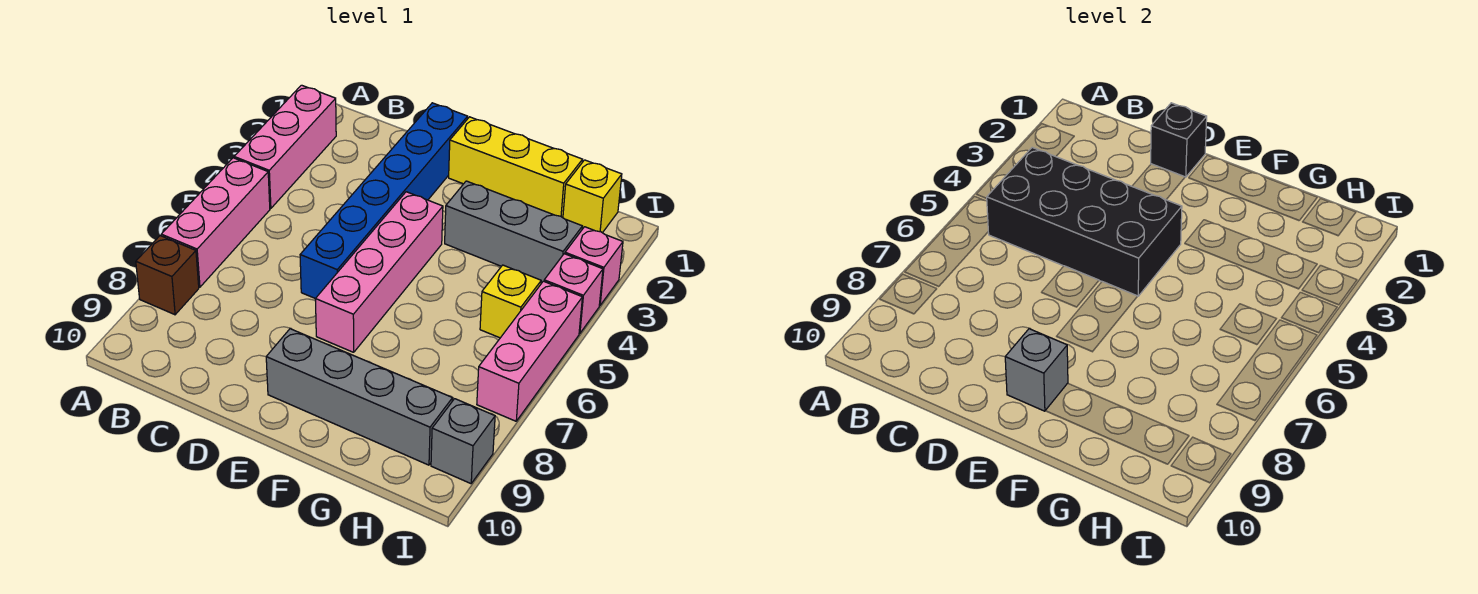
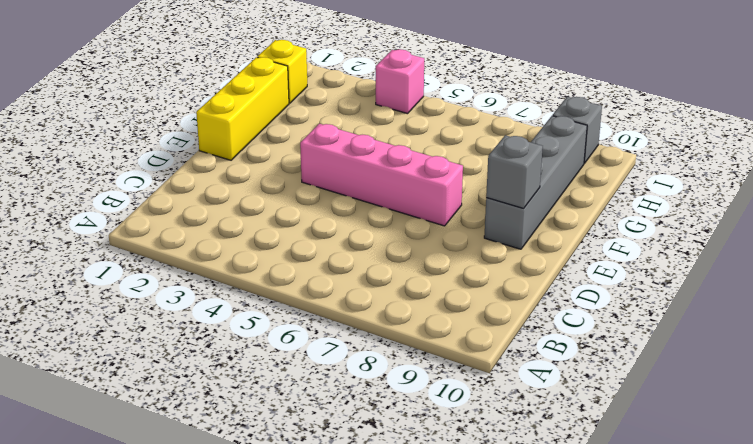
none -> pink brick A2:A4 level 1
none -> pink brick A5:A7 level 1
none -> brown brick A8 level 1

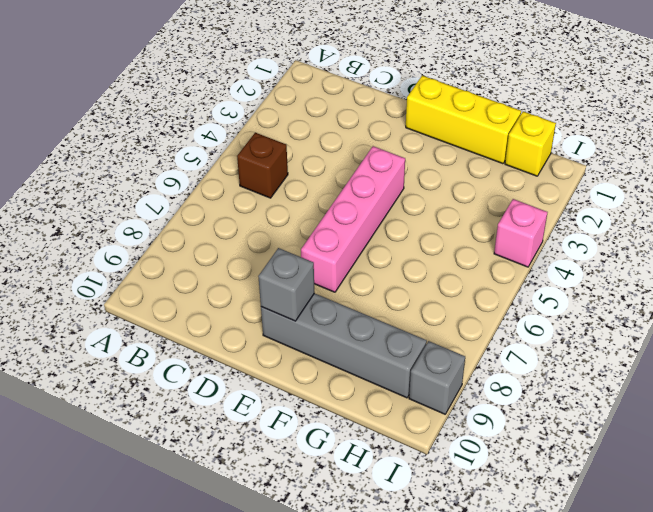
brown brick B5 level 1 -> brown brick A8 level 1
none -> pink brick A2:A4 level 1
none -> pink brick A5:A7 level 1
none -> blue brick D1:D6 level 1

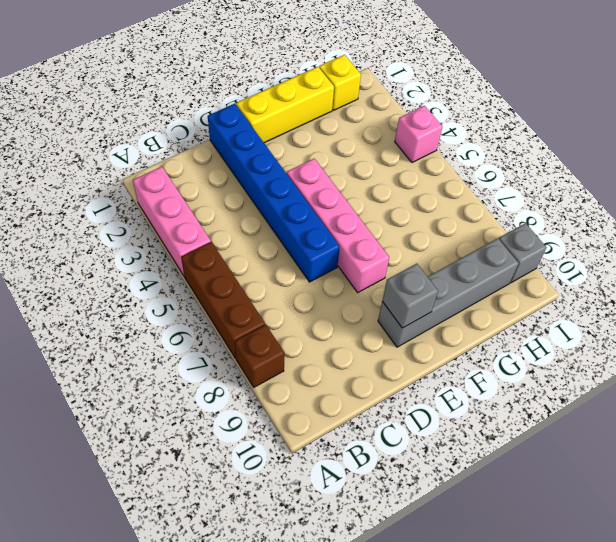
brown brick A5:A7 level 1 -> pink brick A5:A7 level 1
none -> grey brick F3:H3 level 1
none -> yellow brick H5 level 1
none -> pink brick I3 level 1

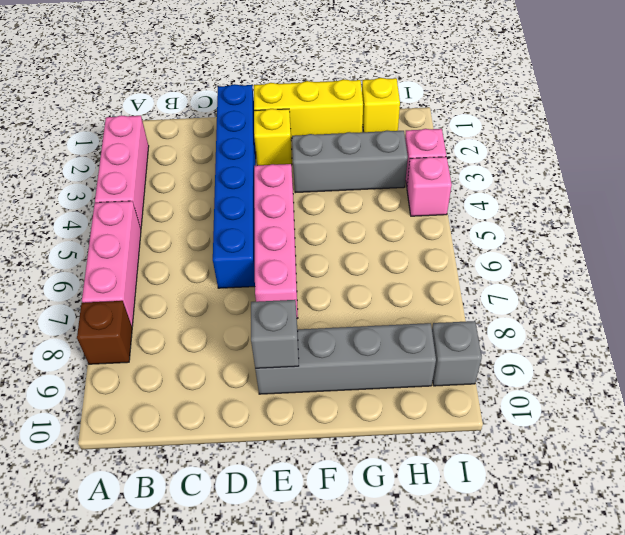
yellow brick E2 level 1 -> yellow brick H5 level 1
none -> pink brick I5:I7 level 1
none -> black brick B4:E5 level 2
none -> black brick D1 level 2

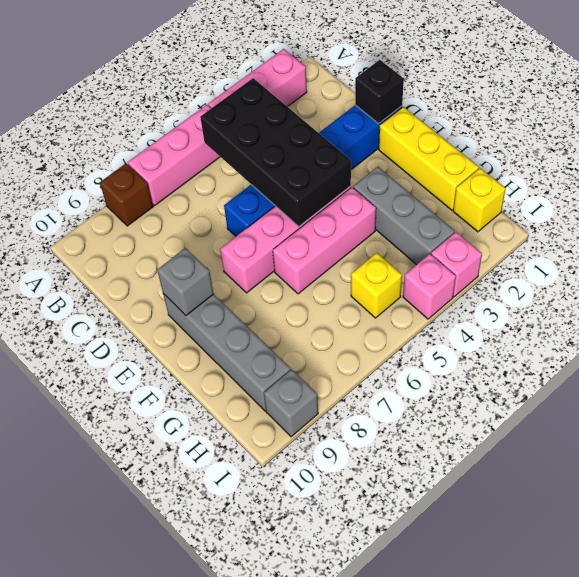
pink brick F4:F6 level 1 -> pink brick I5:I7 level 1

